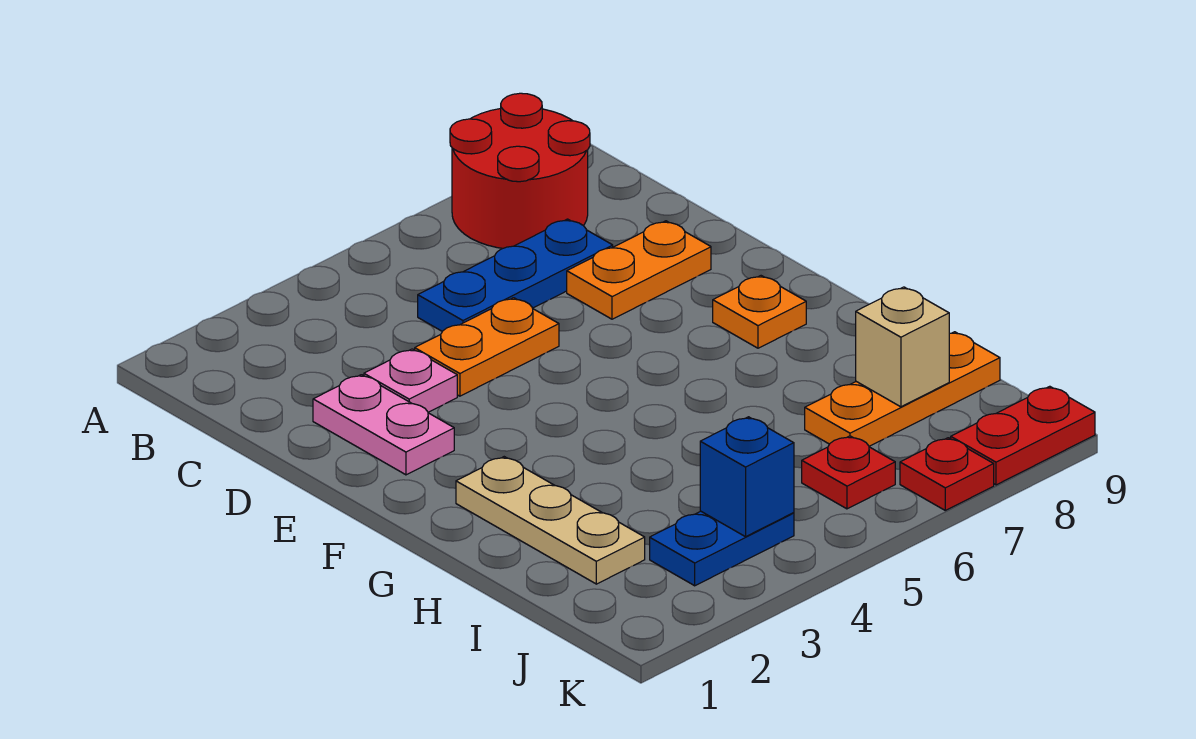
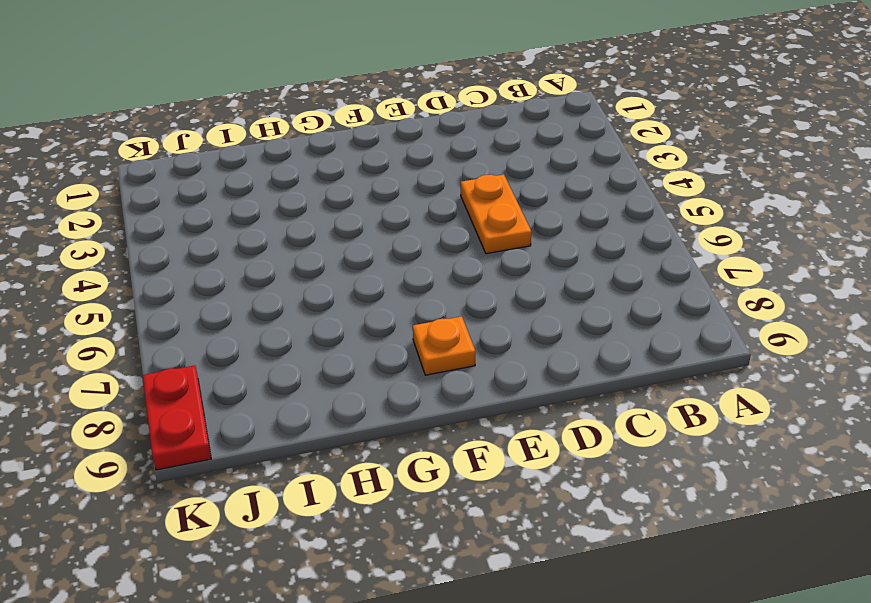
none -> red round brick A7:B8 level 1
none -> blue plate C5:C7 level 1
none -> pink plate D2:E2 level 1

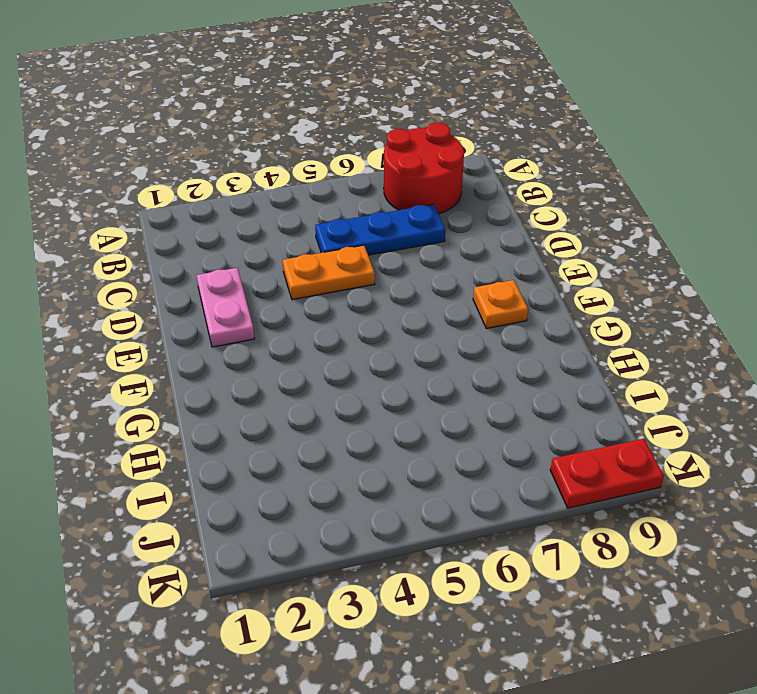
none -> pink plate D3 level 1
none -> orange plate D7:D8 level 1
none -> tan plate G2:I2 level 1

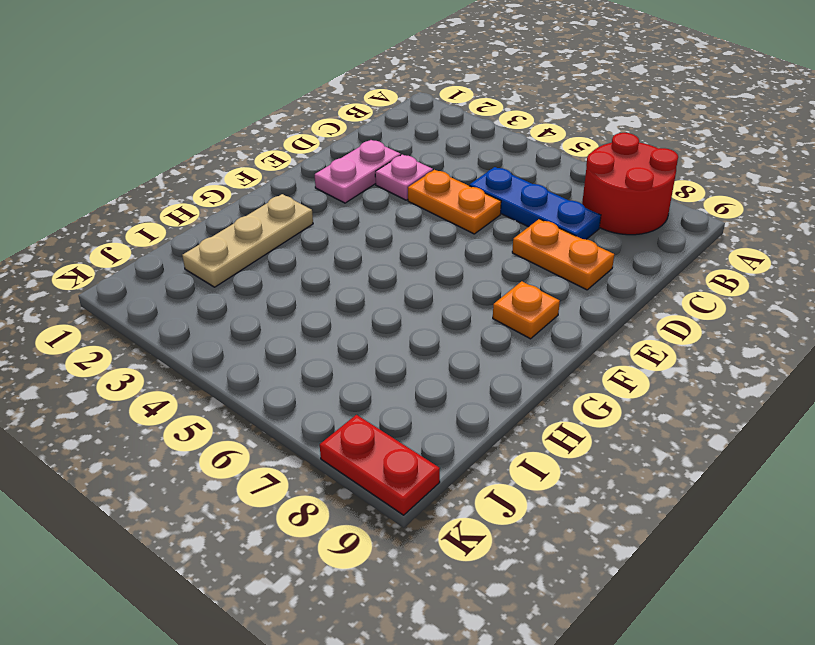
none -> orange plate I7:I9 level 1
none -> blue plate J3:J4 level 1
none -> red plate J6 level 1

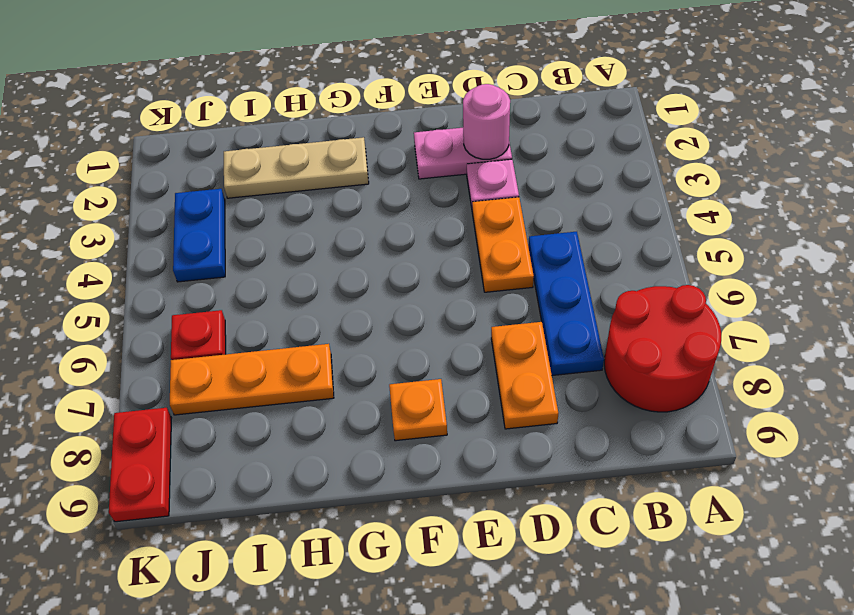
pink round brick D2 level 2 -> none
orange plate H7:J7 level 1 -> orange plate I7:I9 level 1
none -> red plate K7 level 1
none -> tan brick I8 level 2
none -> blue brick J4 level 2

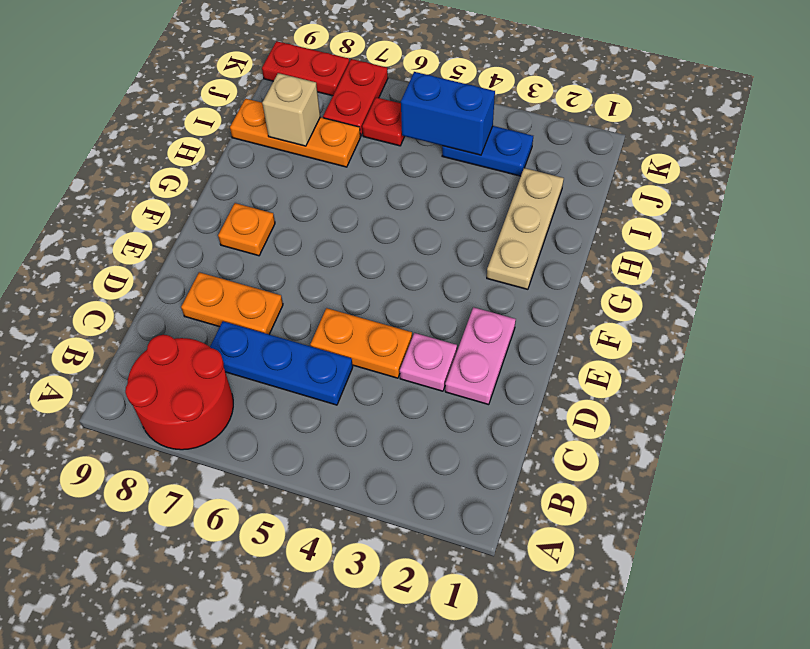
blue brick J4:J5 level 2 -> blue brick J4 level 2
red plate J7:K7 level 1 -> red plate K7 level 1

